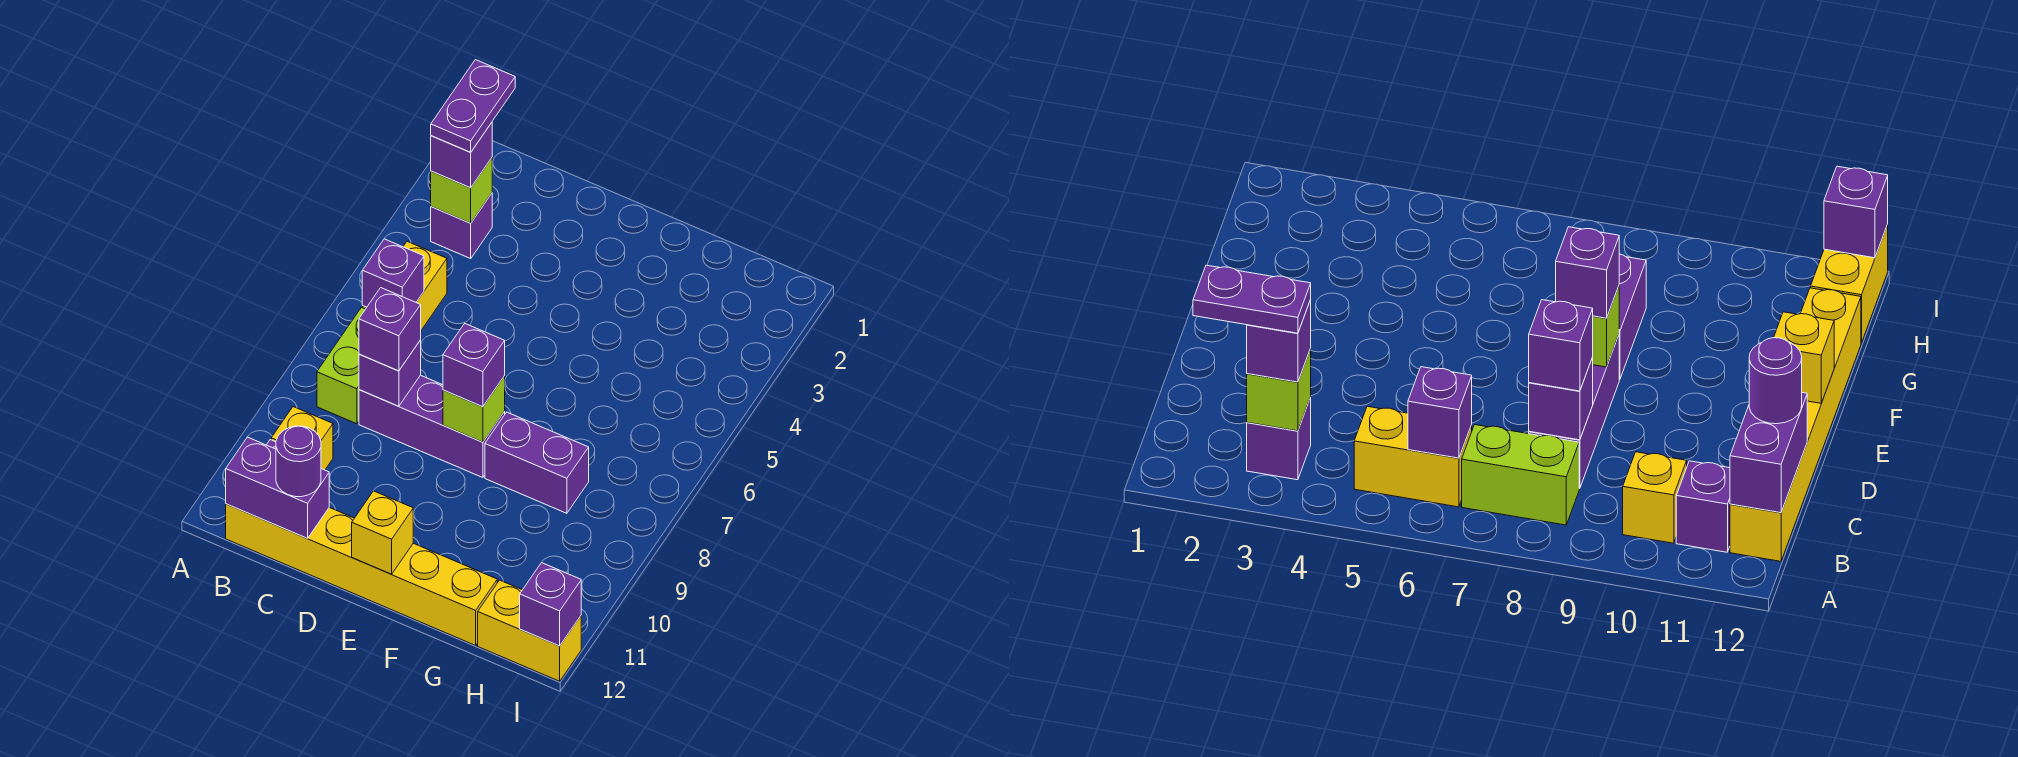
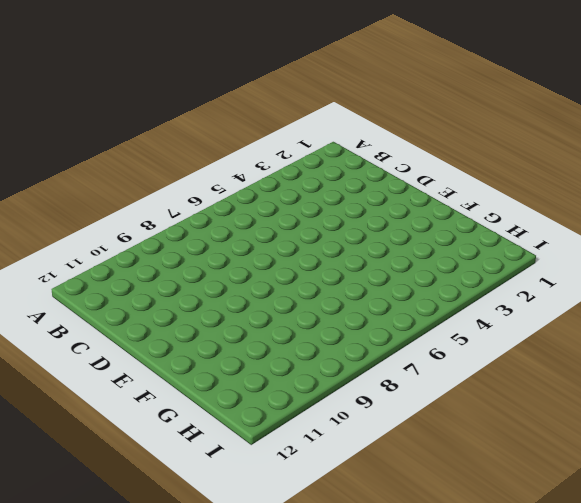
none -> purple brick B3 level 1
none -> yellow brick B5:B6 level 1
none -> lime brick B7:B8 level 1

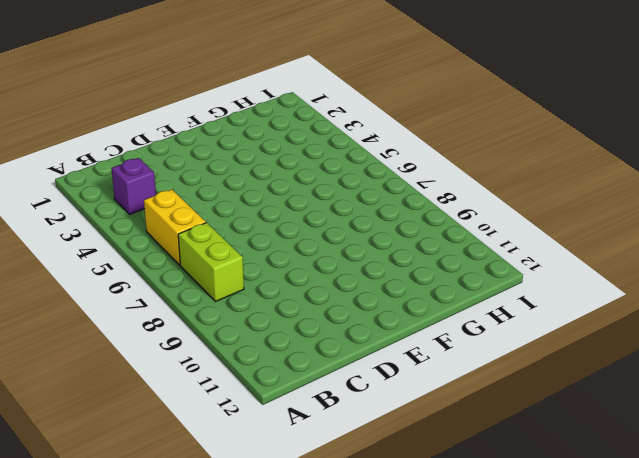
none -> yellow brick B10 level 1
none -> purple brick B11 level 1
none -> yellow brick B12:G12 level 1

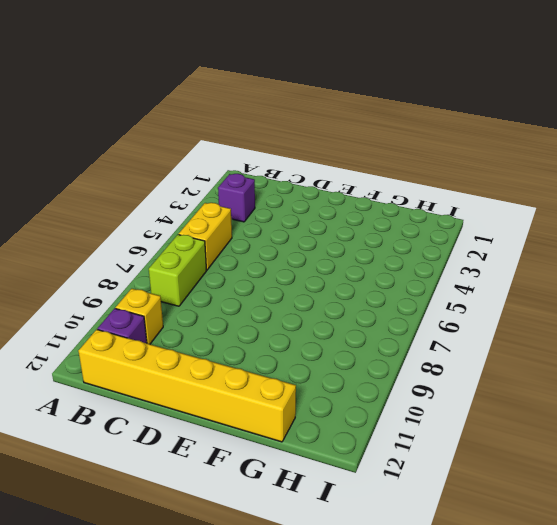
none -> purple brick C8:E8 level 1
none -> purple brick F8:G8 level 1
none -> yellow brick H12:I12 level 1

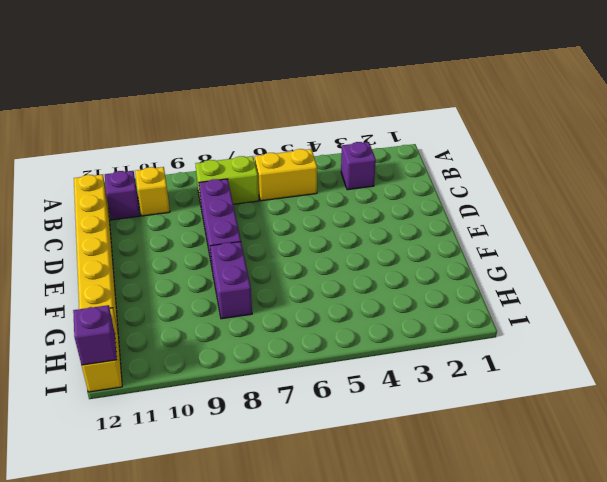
none -> lime brick B3 level 2
none -> purple brick B6 level 2
none -> purple brick B12:C12 level 2

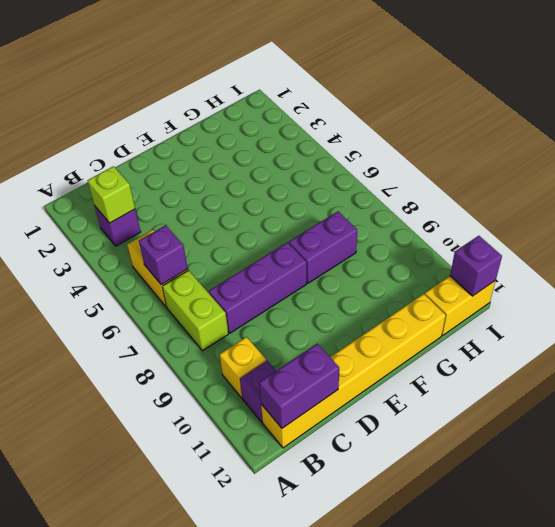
none -> purple brick C8 level 2
none -> lime brick E8 level 2
none -> yellow brick E12 level 2

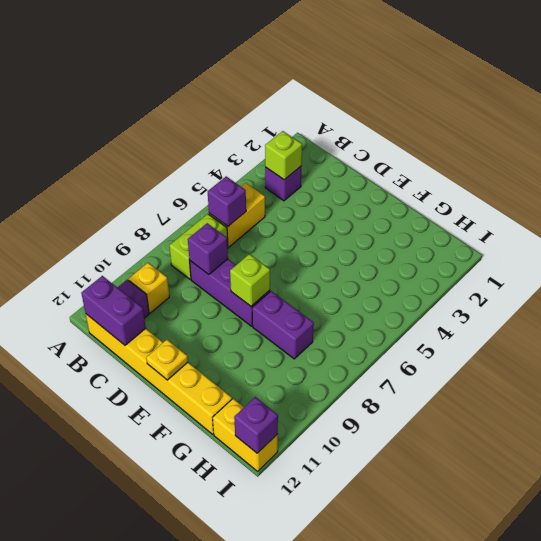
yellow plate E12 level 2 -> yellow brick E12 level 2
none -> purple brick B3 level 3
none -> purple brick C8 level 3
none -> purple round brick C12 level 3

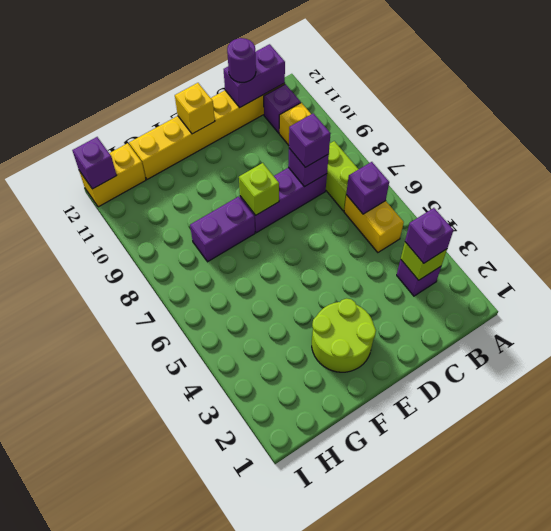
lime round brick E2:F3 level 1 -> none
none -> purple brick E8 level 3
none -> purple plate B2:B3 level 4

